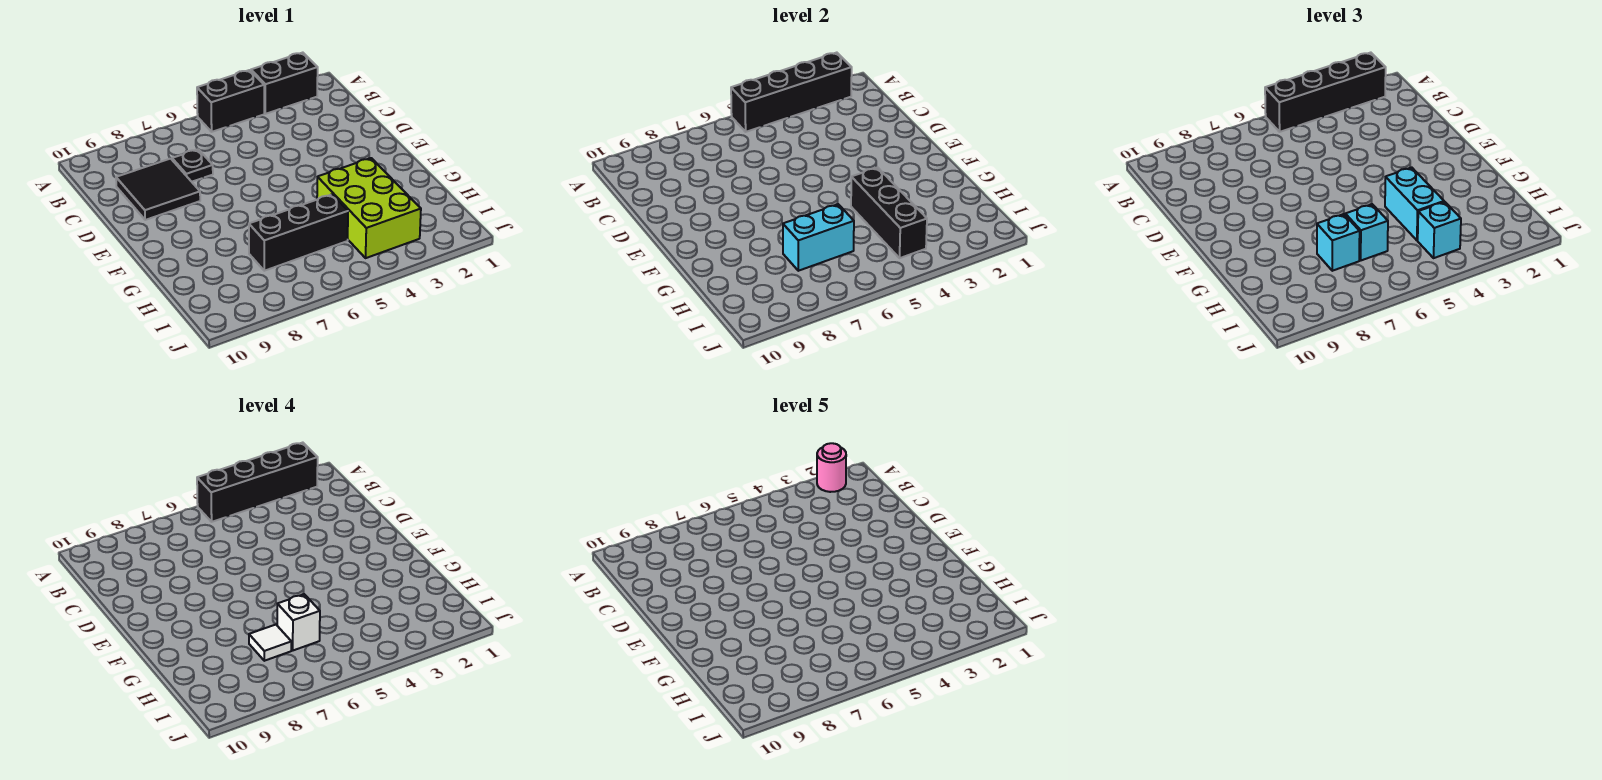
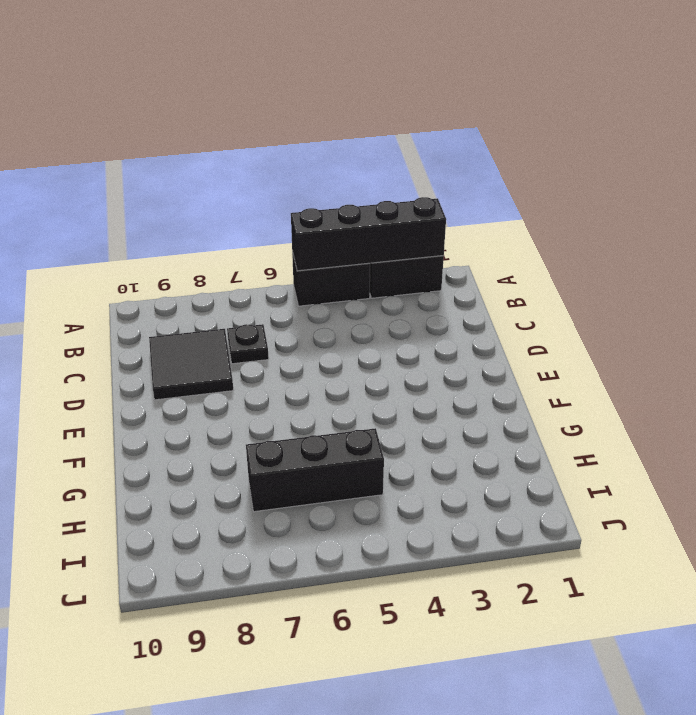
none -> lime brick G3:I4 level 1
none -> black brick G4:I4 level 2
none -> cyan brick H6:H7 level 2

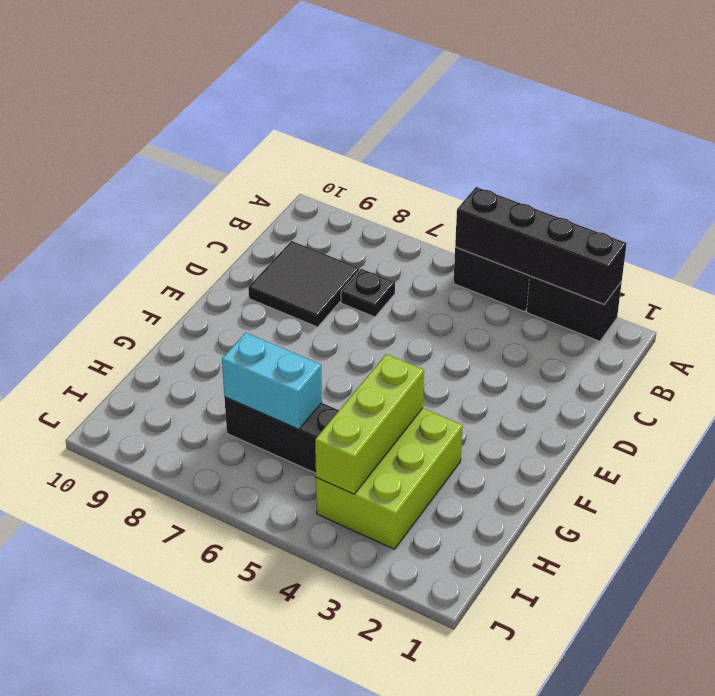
lime brick G4:I4 level 2 -> black brick G4:I4 level 2
none -> black brick A2:A5 level 3
none -> cyan brick G4:H4 level 3
none -> cyan brick H6 level 3

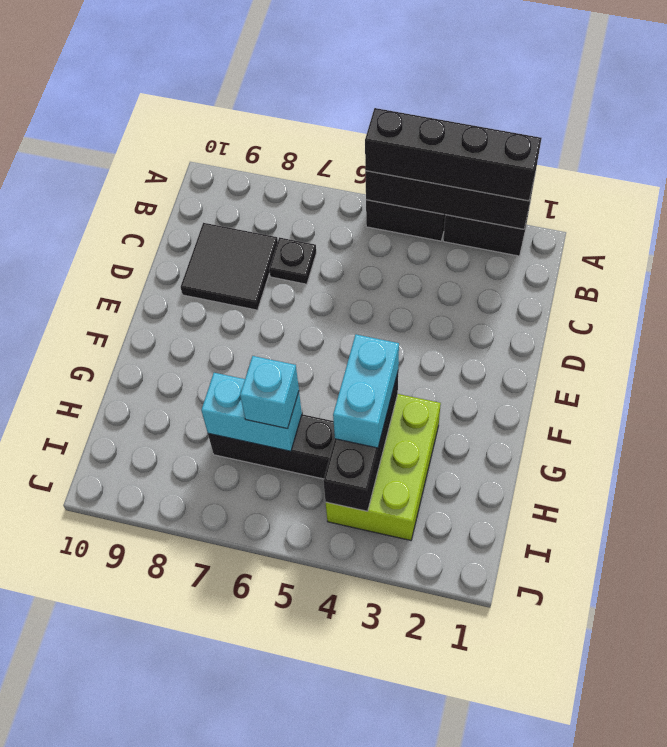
none -> cyan brick H7 level 3
none -> cyan brick I4 level 3
none -> black brick A2:A5 level 4

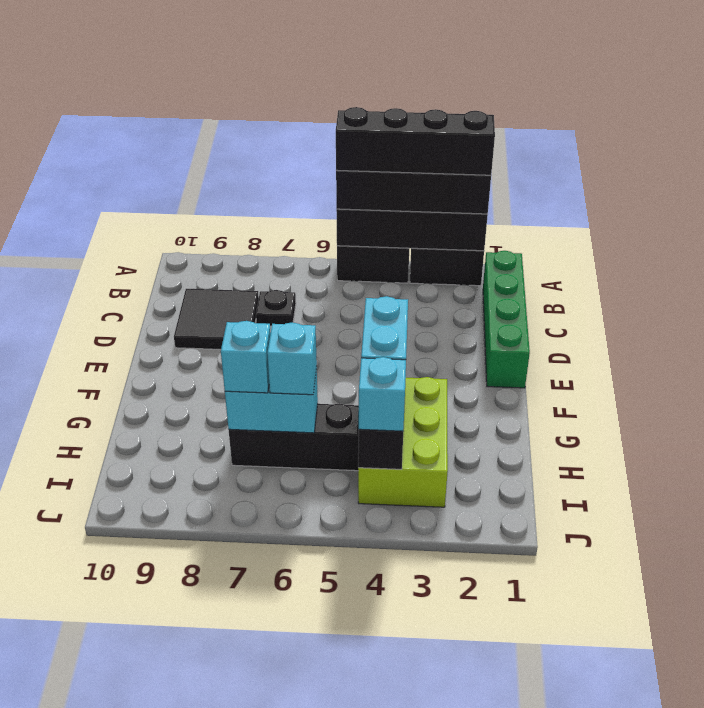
green brick B1:E1 level 1 -> none
none -> white brick H6 level 4
none -> white tile H7 level 4
none -> pink round brick A2 level 5

